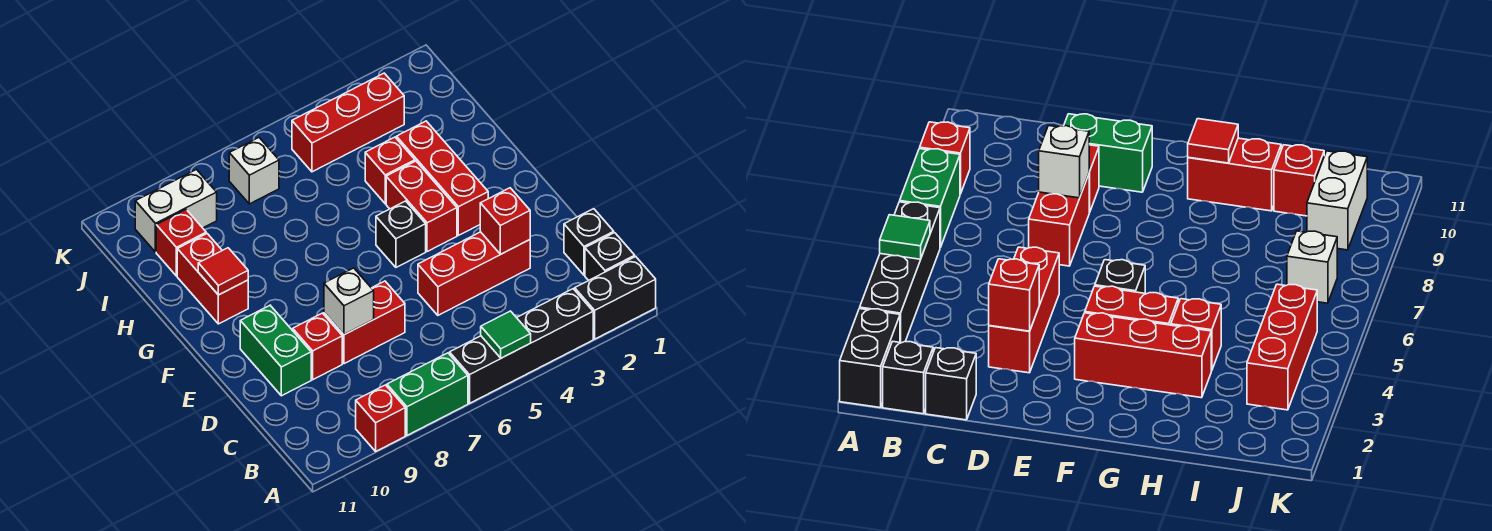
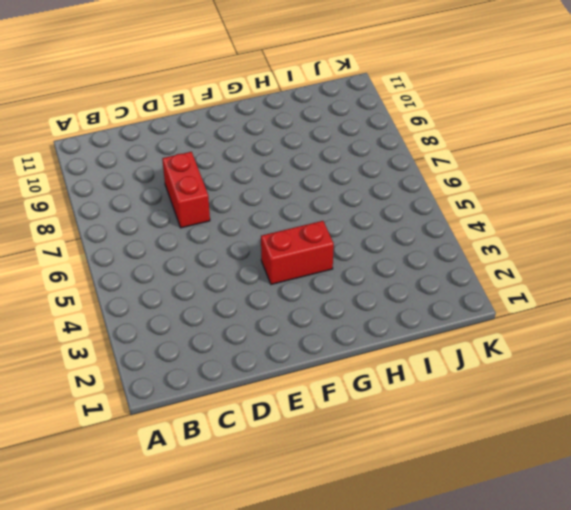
none -> black brick A1:A2 level 1
none -> black brick A3:A6 level 1
none -> green brick A7:A8 level 1

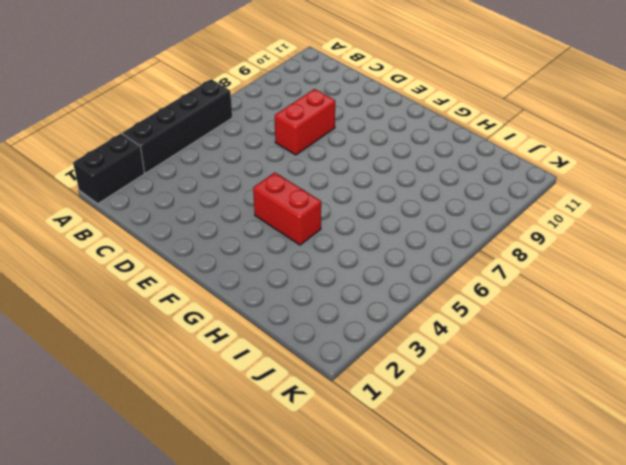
none -> green brick A7:A8 level 1
none -> red brick A9 level 1
none -> black brick B1 level 1

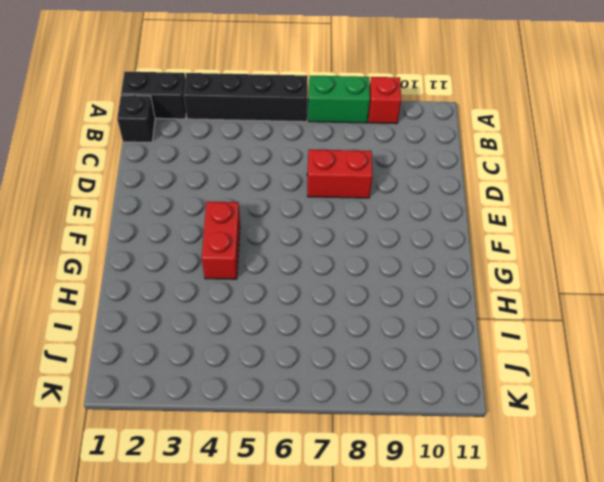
none -> black brick C1 level 1
none -> red brick D3:D5 level 1
none -> red brick D9 level 1

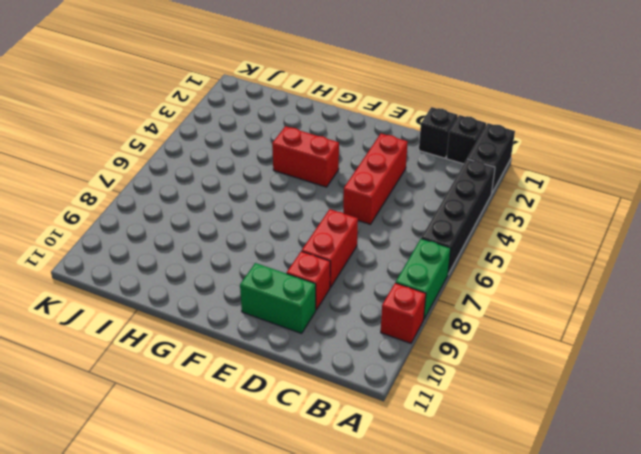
none -> red brick F3:H3 level 1
none -> black brick F5 level 1
none -> red brick G10:H10 level 1

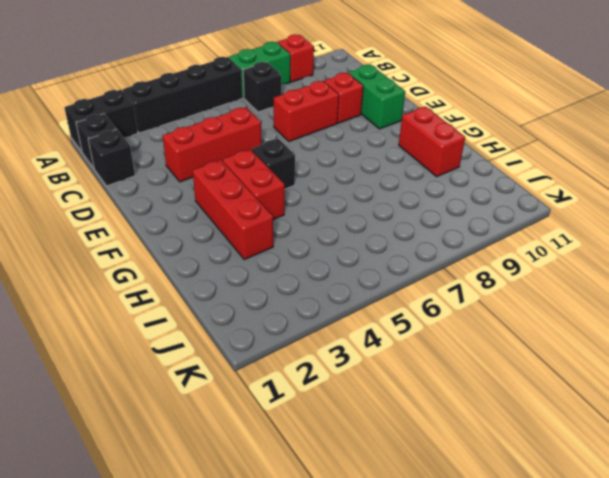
black brick B7 level 1 -> none
none -> red brick H4 level 1
none -> red brick I10 level 1
none -> red brick J3:J5 level 1

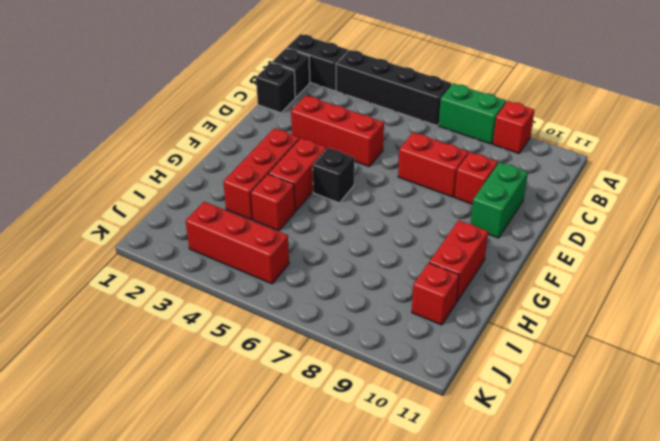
none -> white brick J7 level 1
none -> white brick J9:J10 level 1
none -> green tile A5 level 2

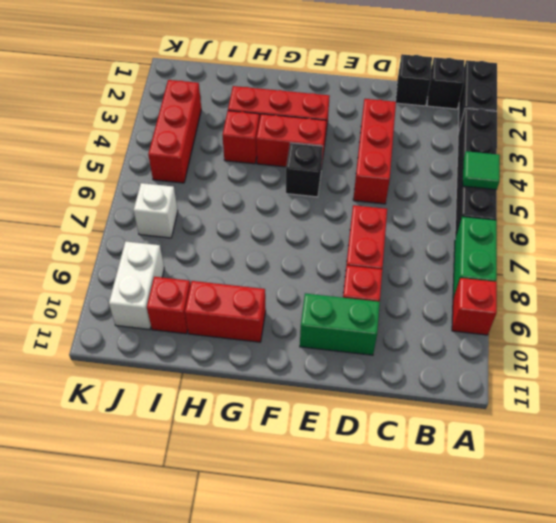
none -> red brick D3 level 2
none -> white brick D8 level 2
none -> red tile G10 level 2

